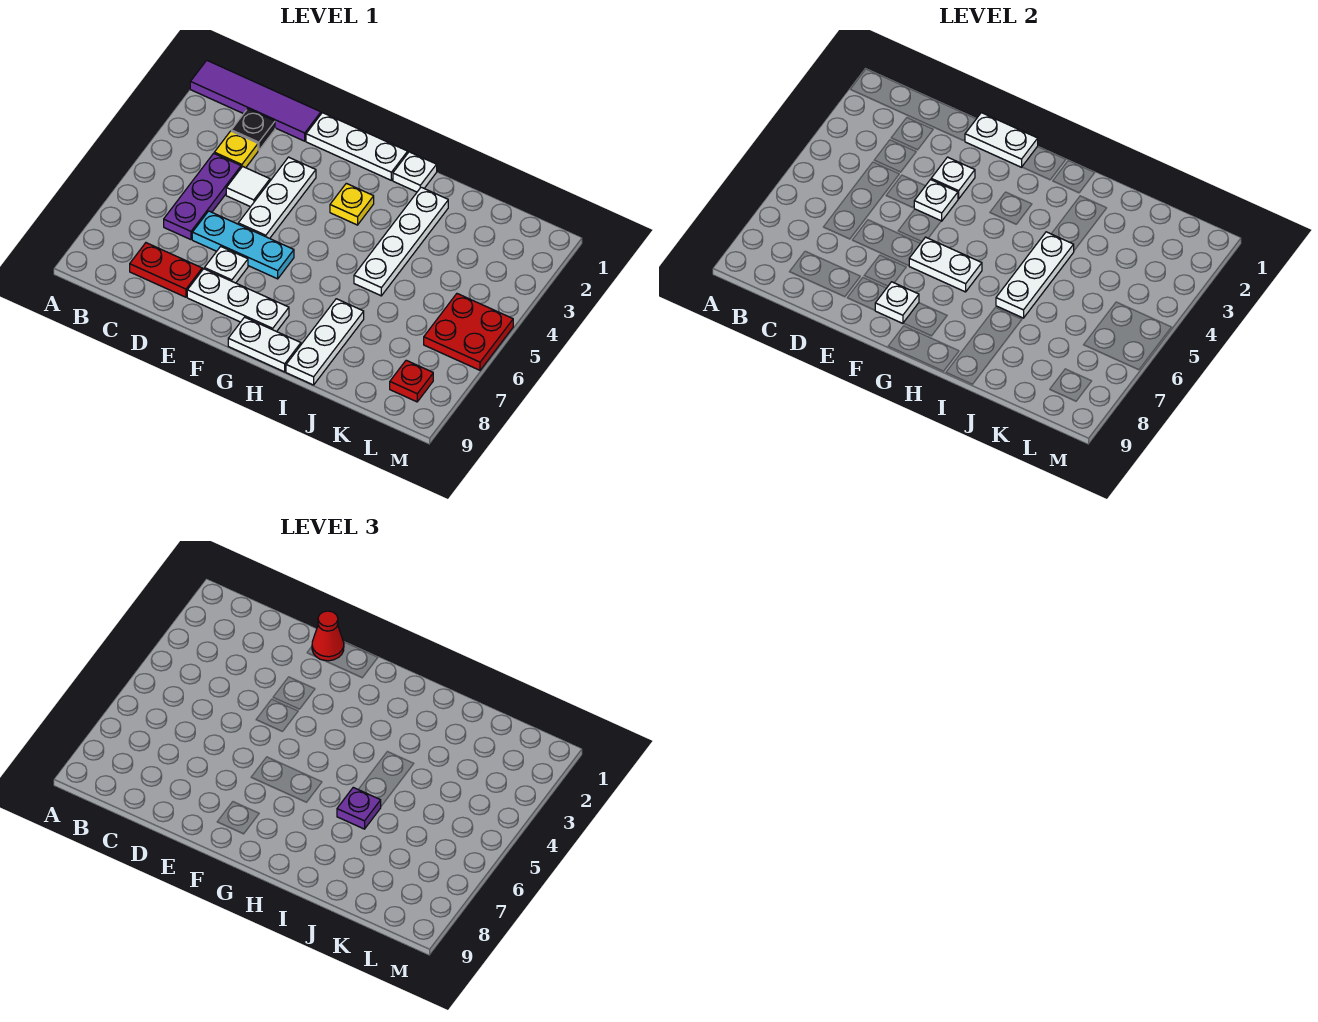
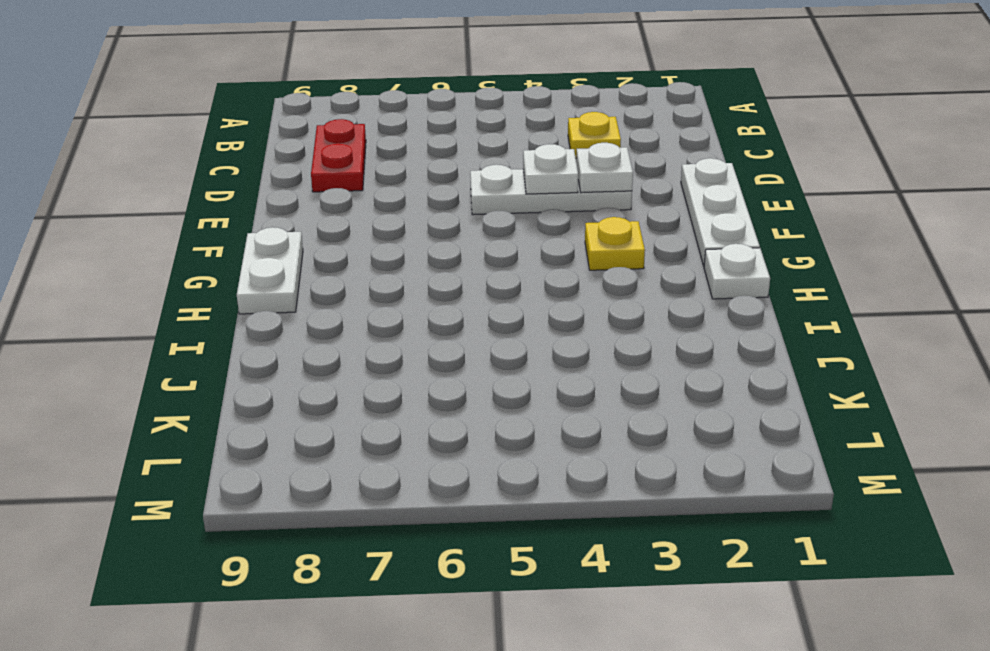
none -> purple tile A1:D1 level 1
none -> black plate C2 level 1
none -> purple plate C4:C6 level 1

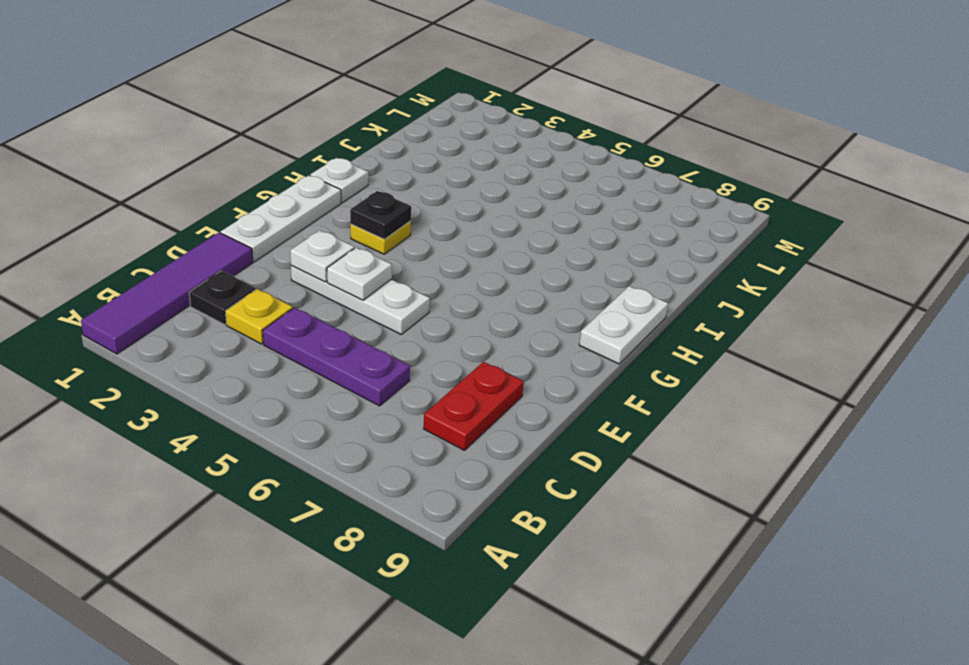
black plate G3 level 2 -> none
none -> white tile D4 level 1
none -> cyan plate D6:F6 level 1
none -> white plate E7 level 1

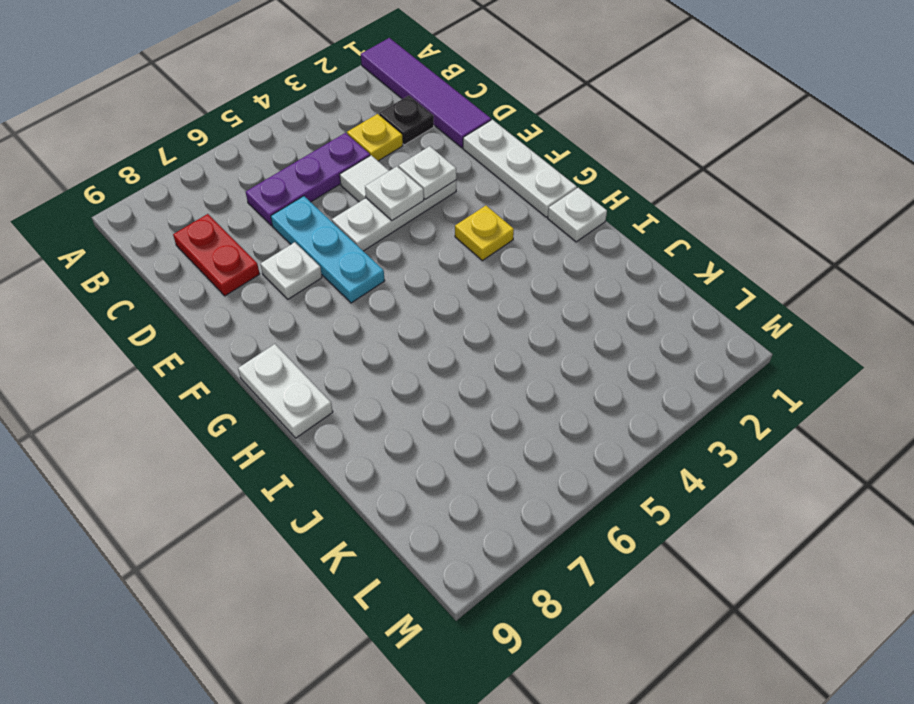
none -> white plate E8:G8 level 1
none -> white plate I2:I5 level 1
none -> white plate I7:I9 level 1

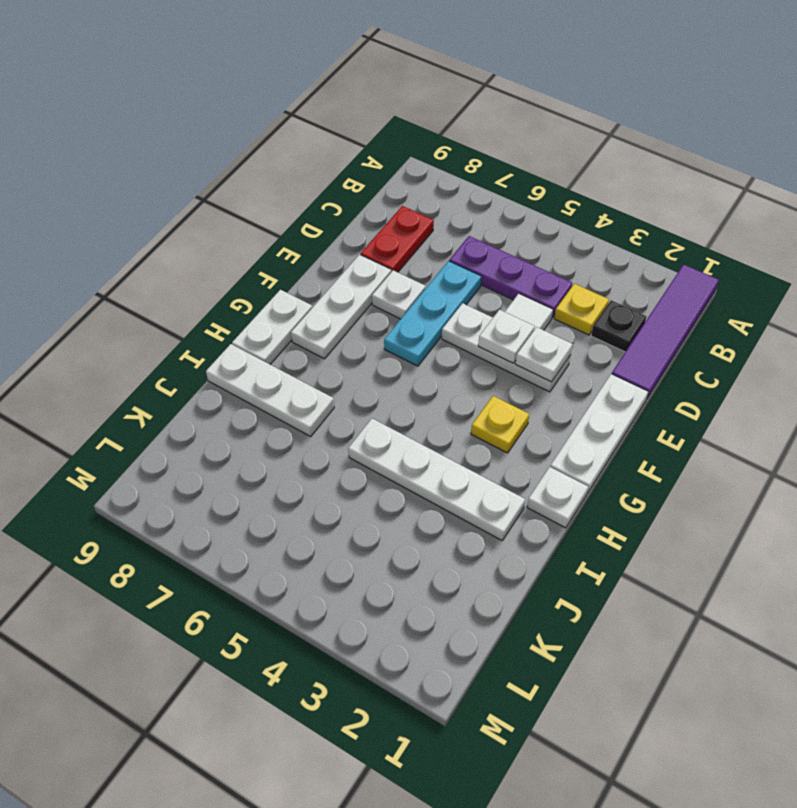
none -> red plate L5:M6 level 1
none -> red plate L8 level 1
none -> white plate E1:F1 level 2

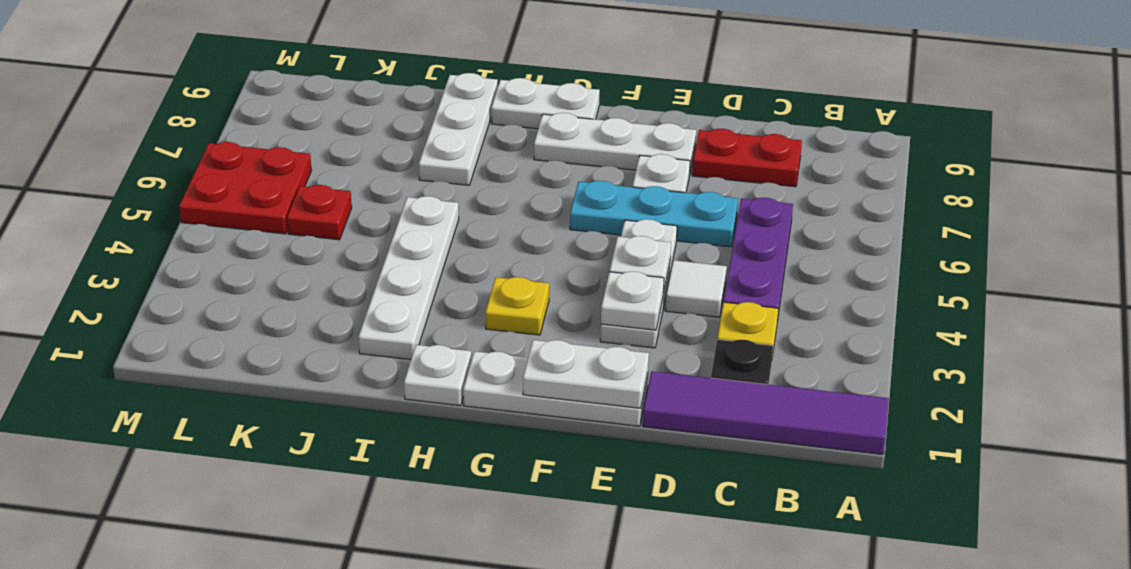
red plate K5 level 1 -> red plate L8 level 1
none -> white plate F6:G6 level 2
none -> white plate F8 level 2
none -> white plate I4:I6 level 2

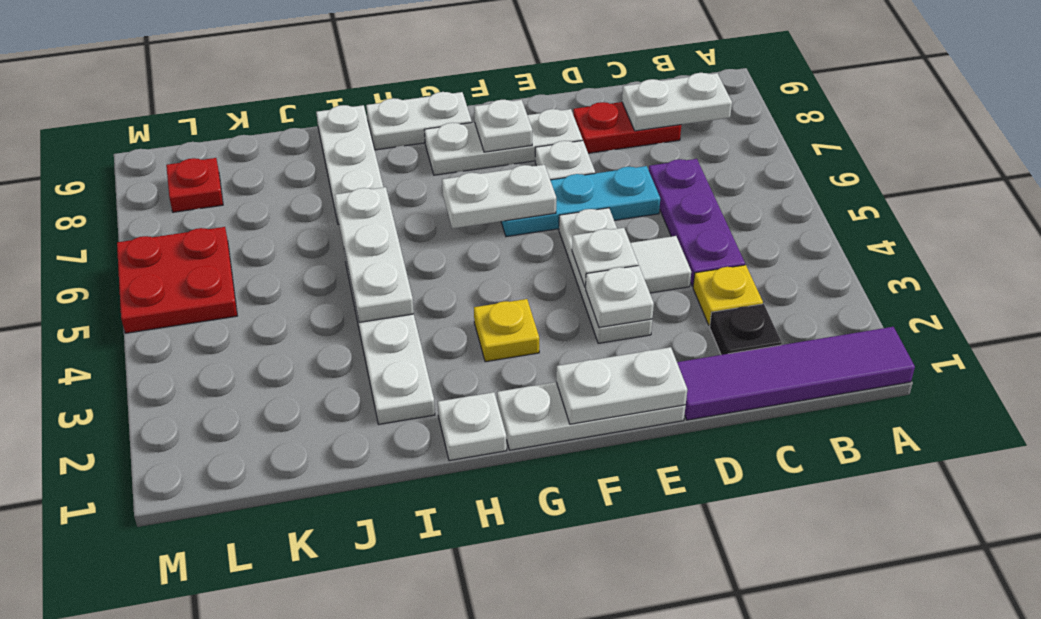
white plate B8:C8 level 2 -> none
none -> red cone E1 level 3
none -> purple plate I6 level 3

